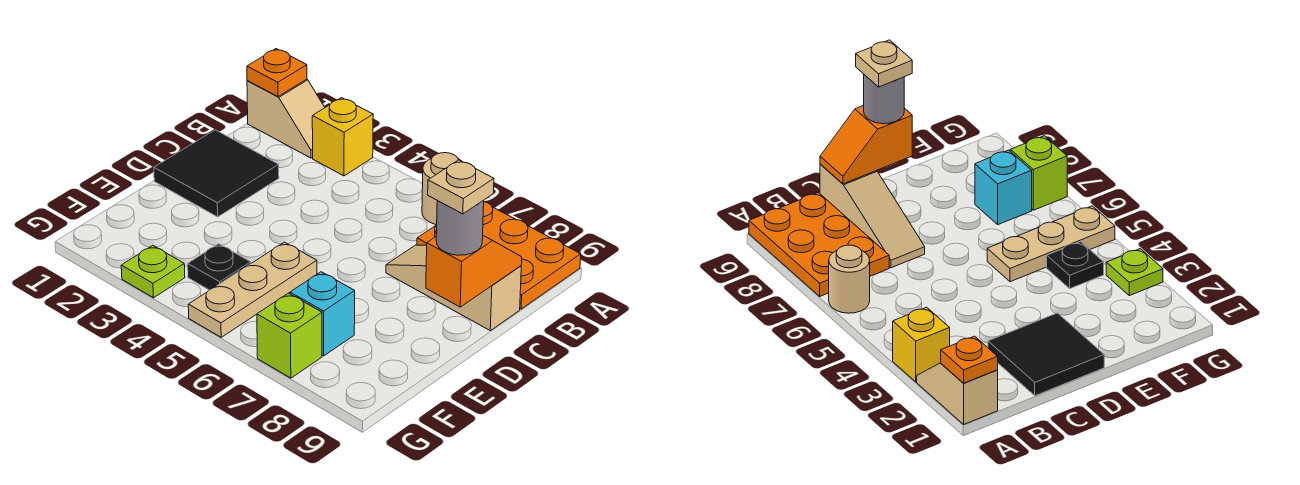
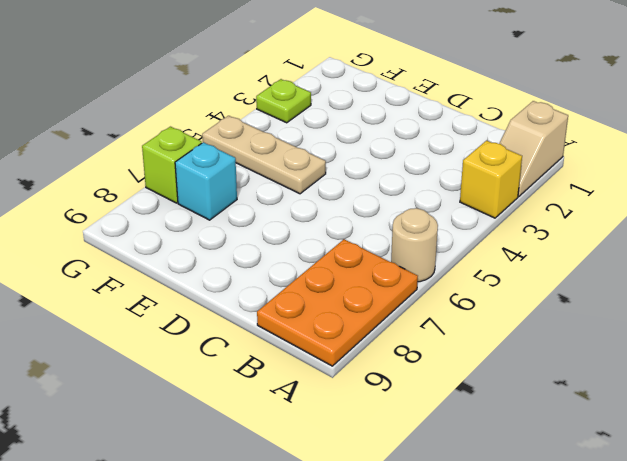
none -> black tile C1:D2 level 1
none -> tan slope C7:C9 level 1 top 9
none -> black plate F4 level 1

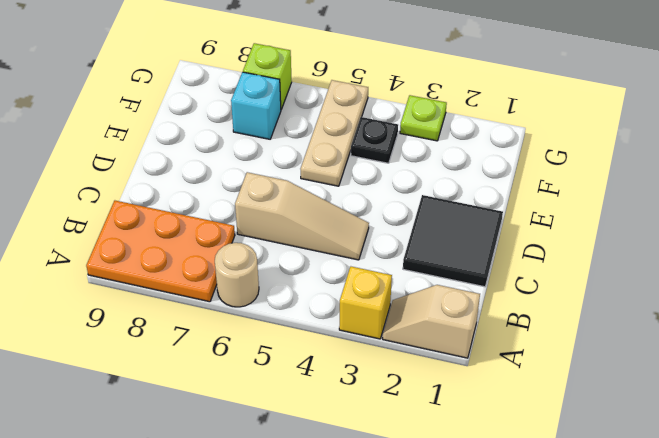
tan slope C4:C6 level 1 top 6 -> tan slope C7:C9 level 1 top 9
none -> orange plate A1 level 2
none -> orange slope C9:D9 level 2 top D
none -> grey round brick D9 level 3

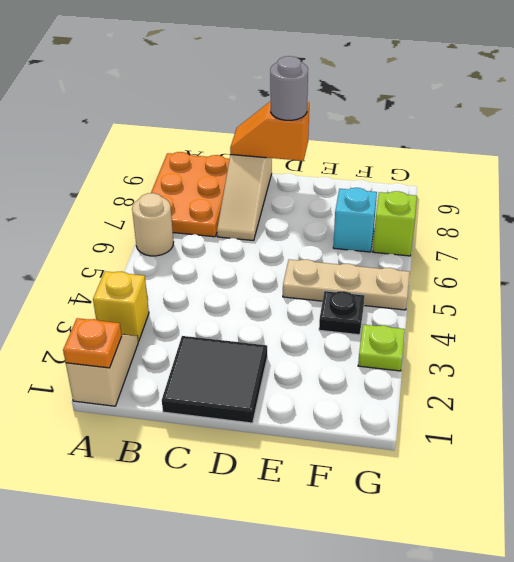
none -> tan plate D9 level 4

